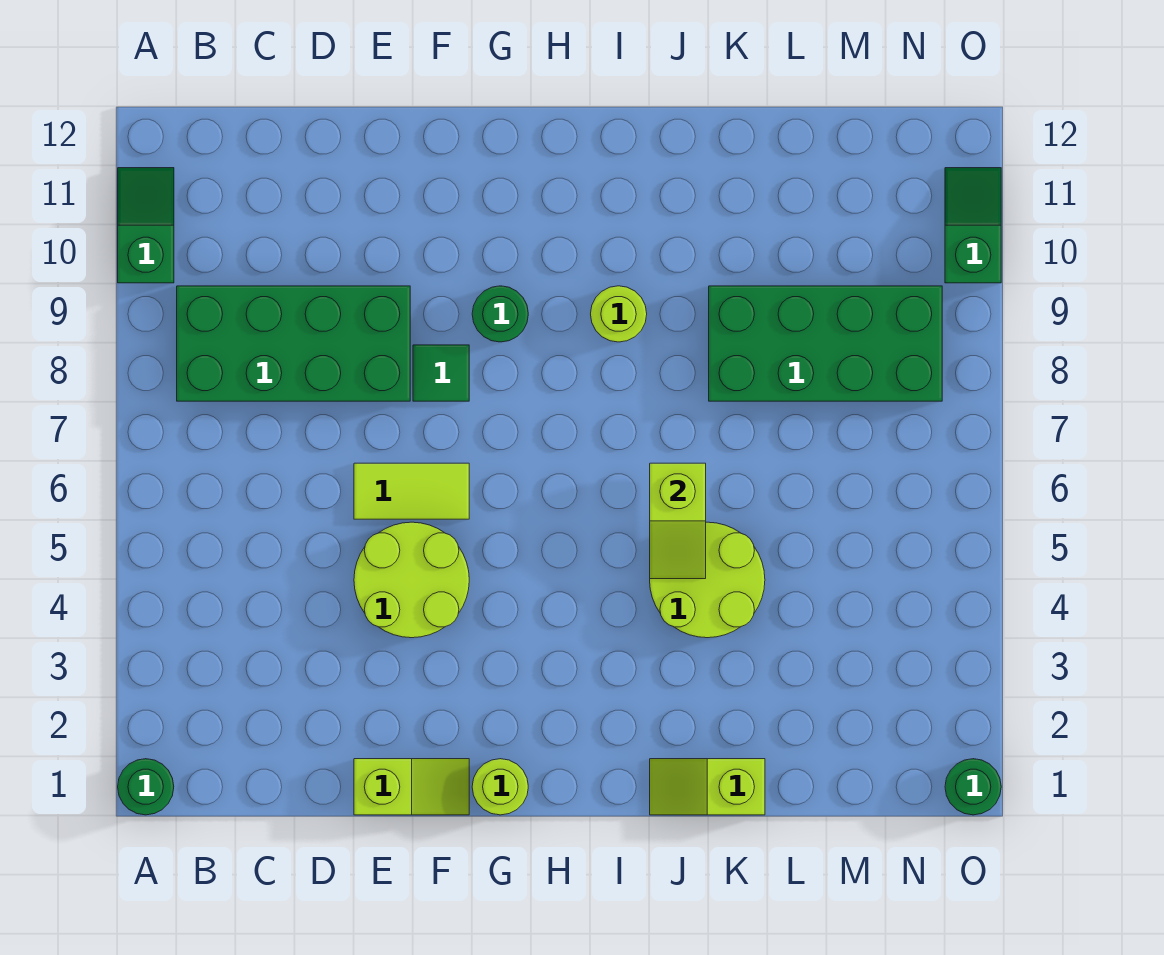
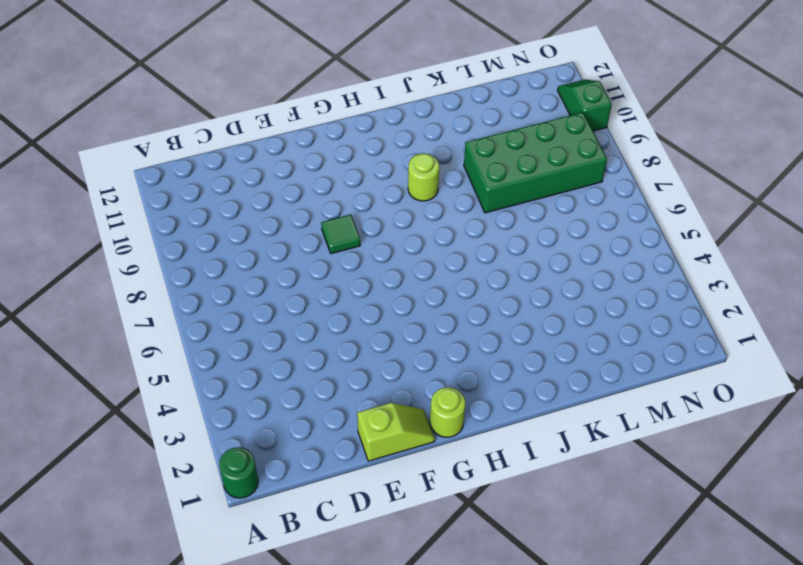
none -> green slope A10:A11 level 1 top 10
none -> green brick B8:E9 level 1
none -> lime round brick E4:F5 level 1

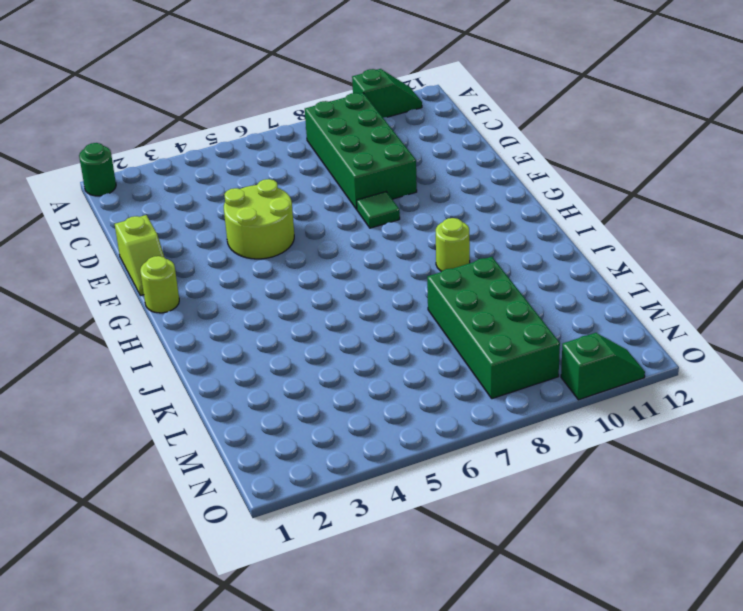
none -> lime tile E6:F6 level 1
none -> green round brick G9 level 1
none -> lime slope J1:K1 level 1 top K

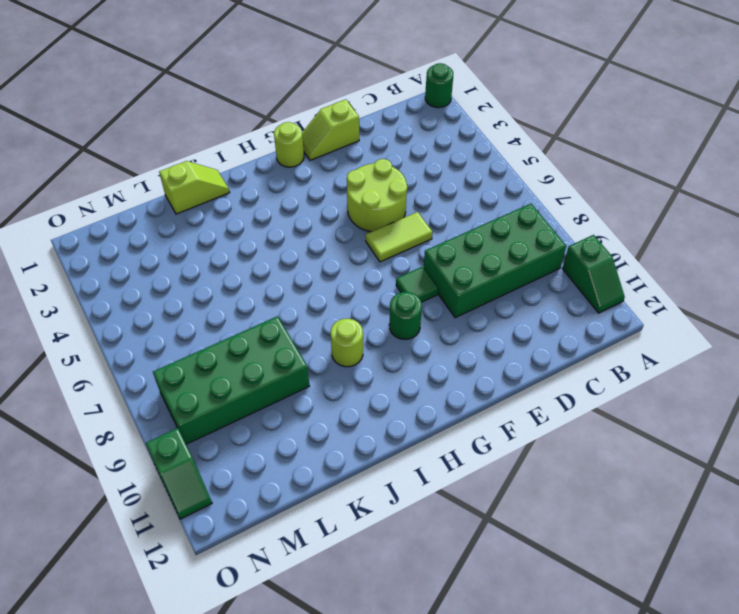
none -> lime round brick J4:K5 level 1
none -> green round brick O1 level 1
none -> lime slope J5:J6 level 2 top 6

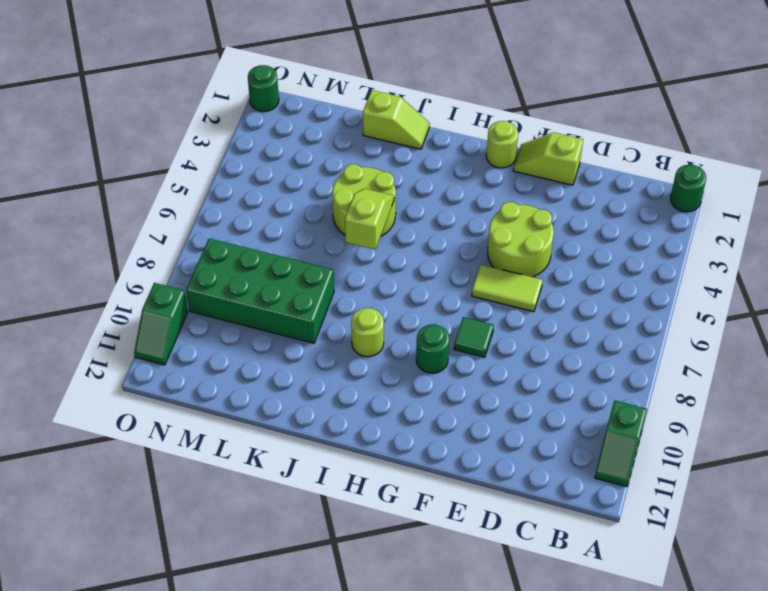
none -> green brick B8:E9 level 1

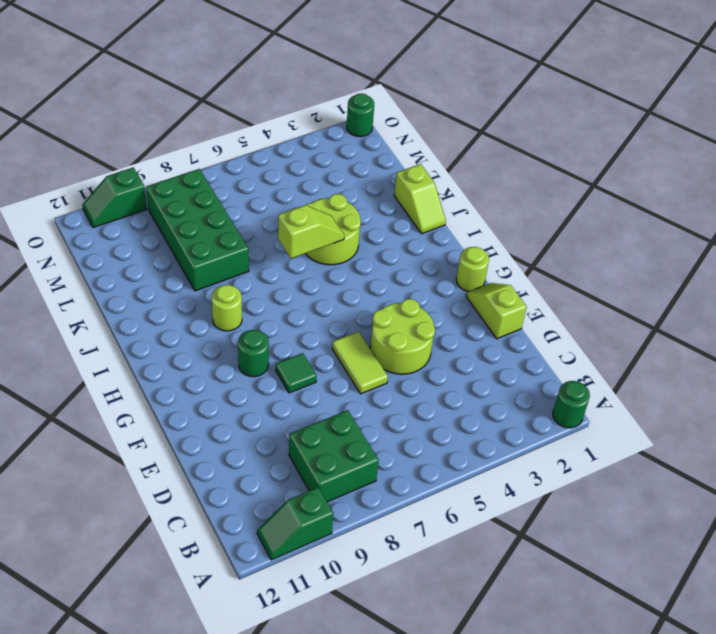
green brick B8:C9 level 1 -> green brick B8:E9 level 1

